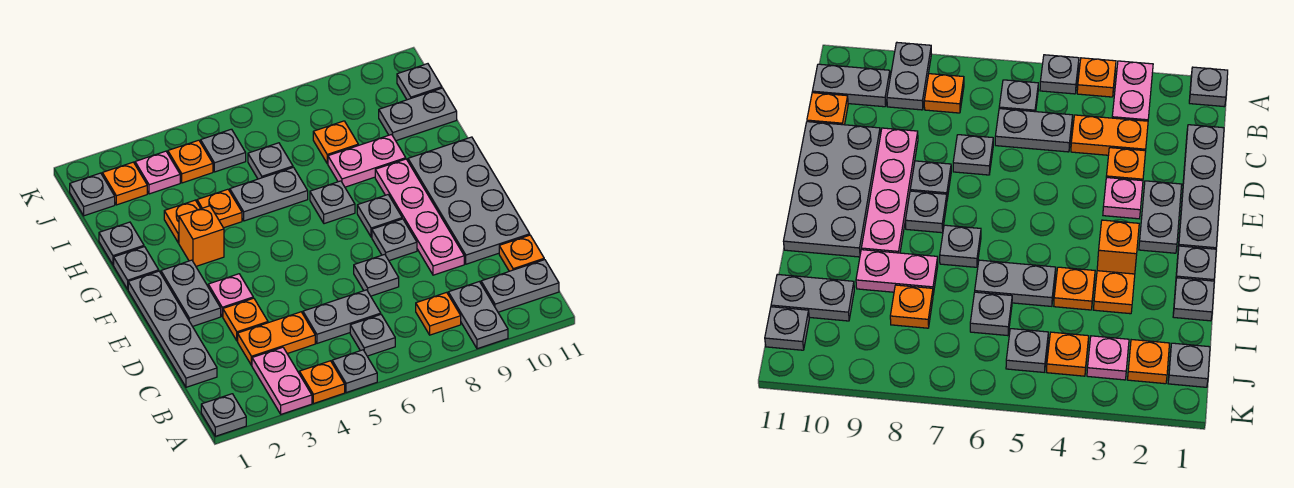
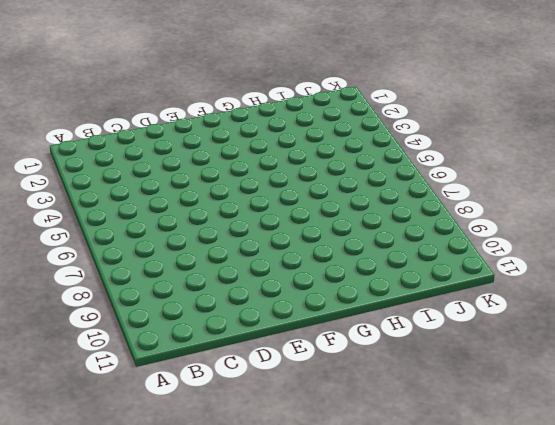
none -> grey plate A1 level 1
none -> pink plate A3:B3 level 1
none -> orange plate A4 level 1
none -> grey plate A5 level 1

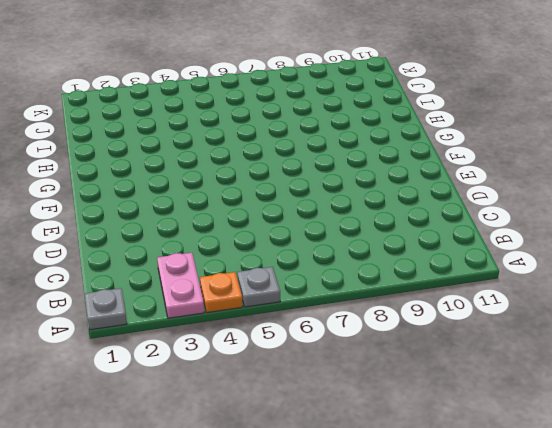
none -> grey plate A9:B9 level 1
none -> grey plate B6 level 1
none -> orange plate B8 level 1
none -> grey plate B10:B11 level 1

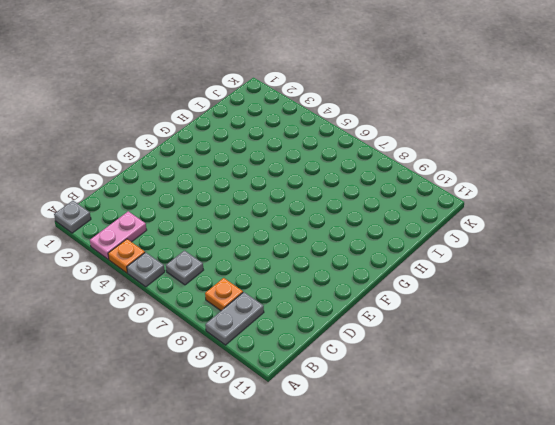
none -> grey plate B10:B11 level 1
none -> grey plate C1:F1 level 1
none -> orange plate C3:C4 level 1
none -> grey plate C5:C6 level 1

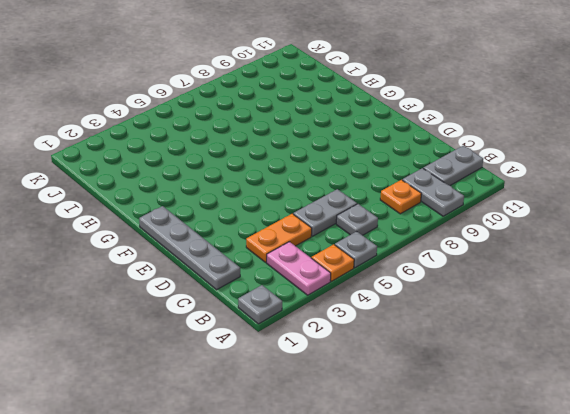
none -> orange plate C11 level 1
none -> orange plate D3 level 1
none -> grey plate D7 level 1
none -> pink plate D9:G9 level 1

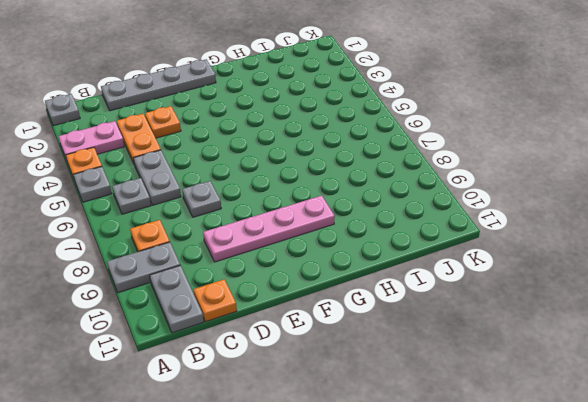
none -> grey plate D10:G11 level 1
none -> grey plate E2:F2 level 1
none -> pink plate E3 level 1
none -> grey plate E8 level 1

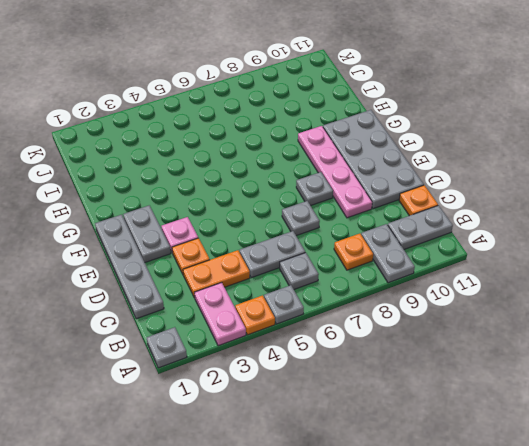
none -> grey plate F8 level 1
none -> grey plate G1 level 1
none -> orange brick G3 level 1
none -> grey plate G7 level 1

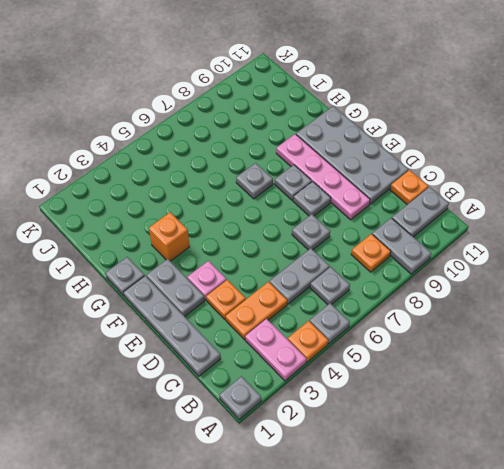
none -> grey plate H1 level 1
none -> orange plate H3 level 1
none -> orange plate H4 level 1
none -> grey plate H5:H6 level 1

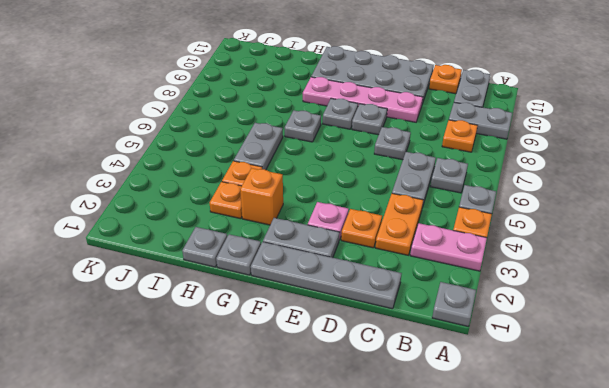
none -> pink plate H8:H9 level 1
none -> grey plate I6 level 1
none -> orange plate I8 level 1
none -> grey plate I10:I11 level 1

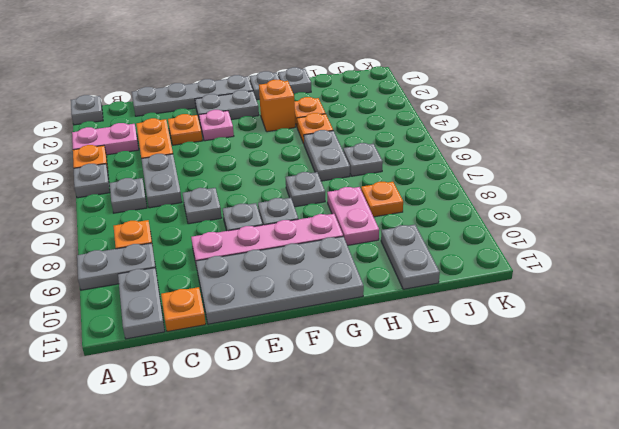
none -> grey plate J1 level 1
none -> orange plate J2 level 1
none -> pink plate J3 level 1
none -> orange plate J4 level 1

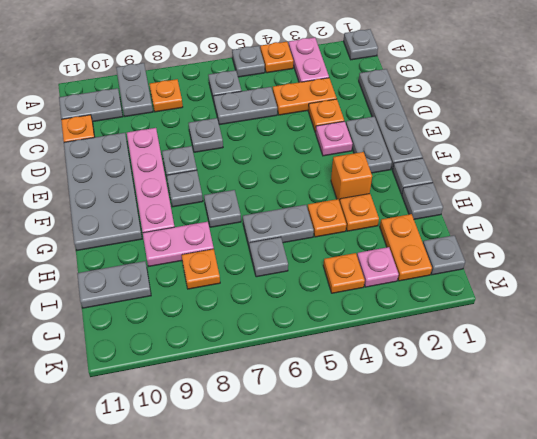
orange plate I2:J2 level 1 -> orange plate J2 level 1
none -> grey plate J5 level 1
none -> grey plate J11 level 1

